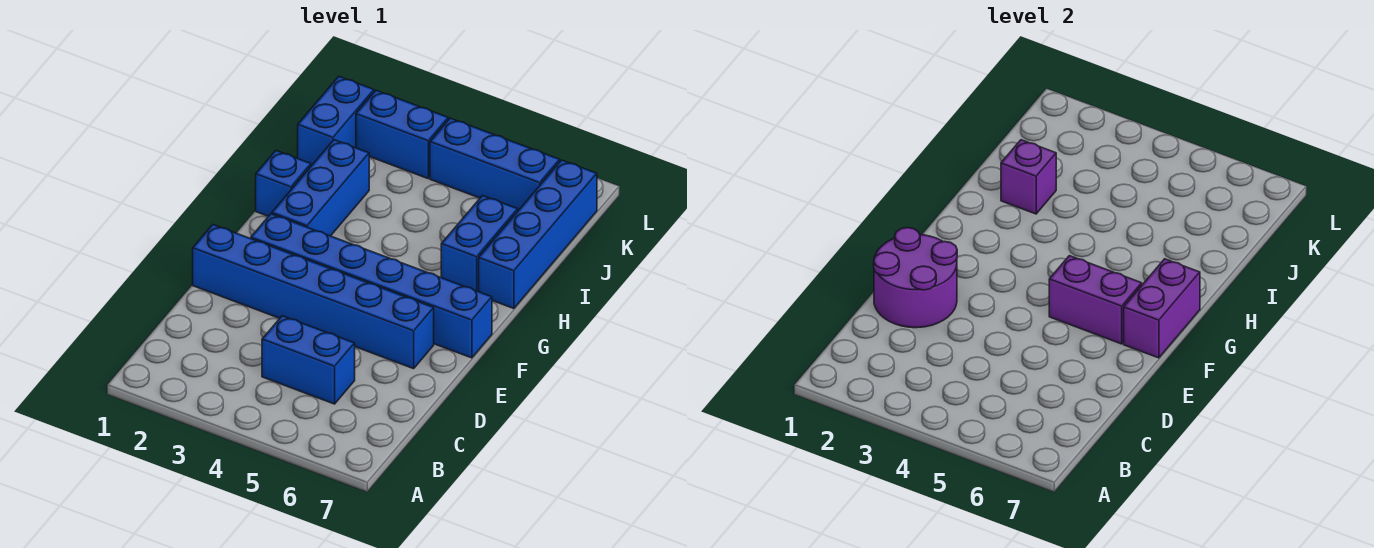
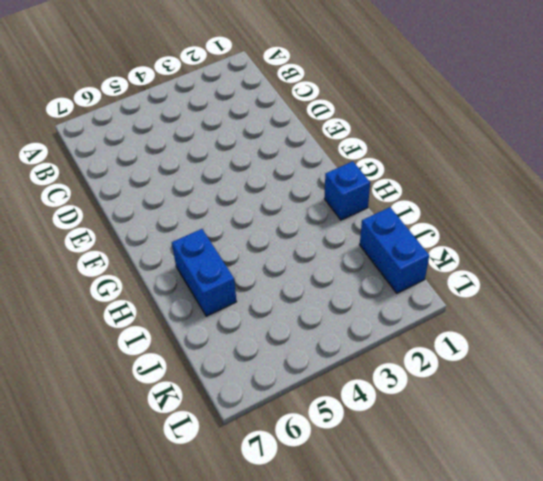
none -> blue brick C4:C5 level 1
none -> blue brick E1:E6 level 1
none -> blue brick F2:F7 level 1

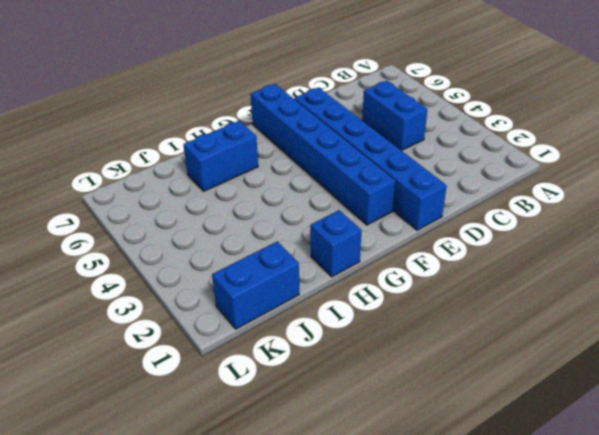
none -> blue brick G2:I2 level 1
none -> blue brick H7:K7 level 1
none -> blue brick K2:K3 level 1

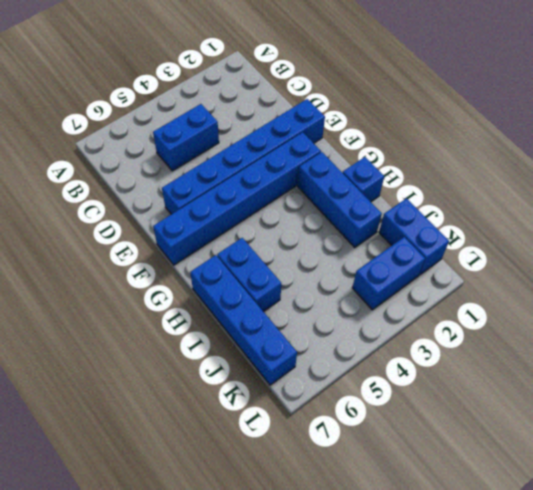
none -> blue brick K4:K6 level 1
none -> purple round brick D1:E2 level 2
none -> purple brick F5:F6 level 2

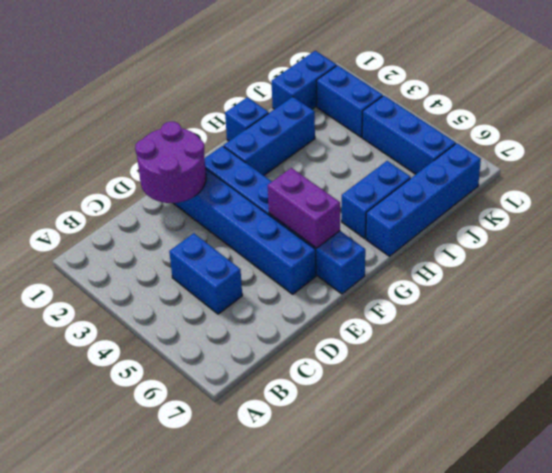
none -> purple brick F7:G7 level 2
none -> purple brick I2 level 2

